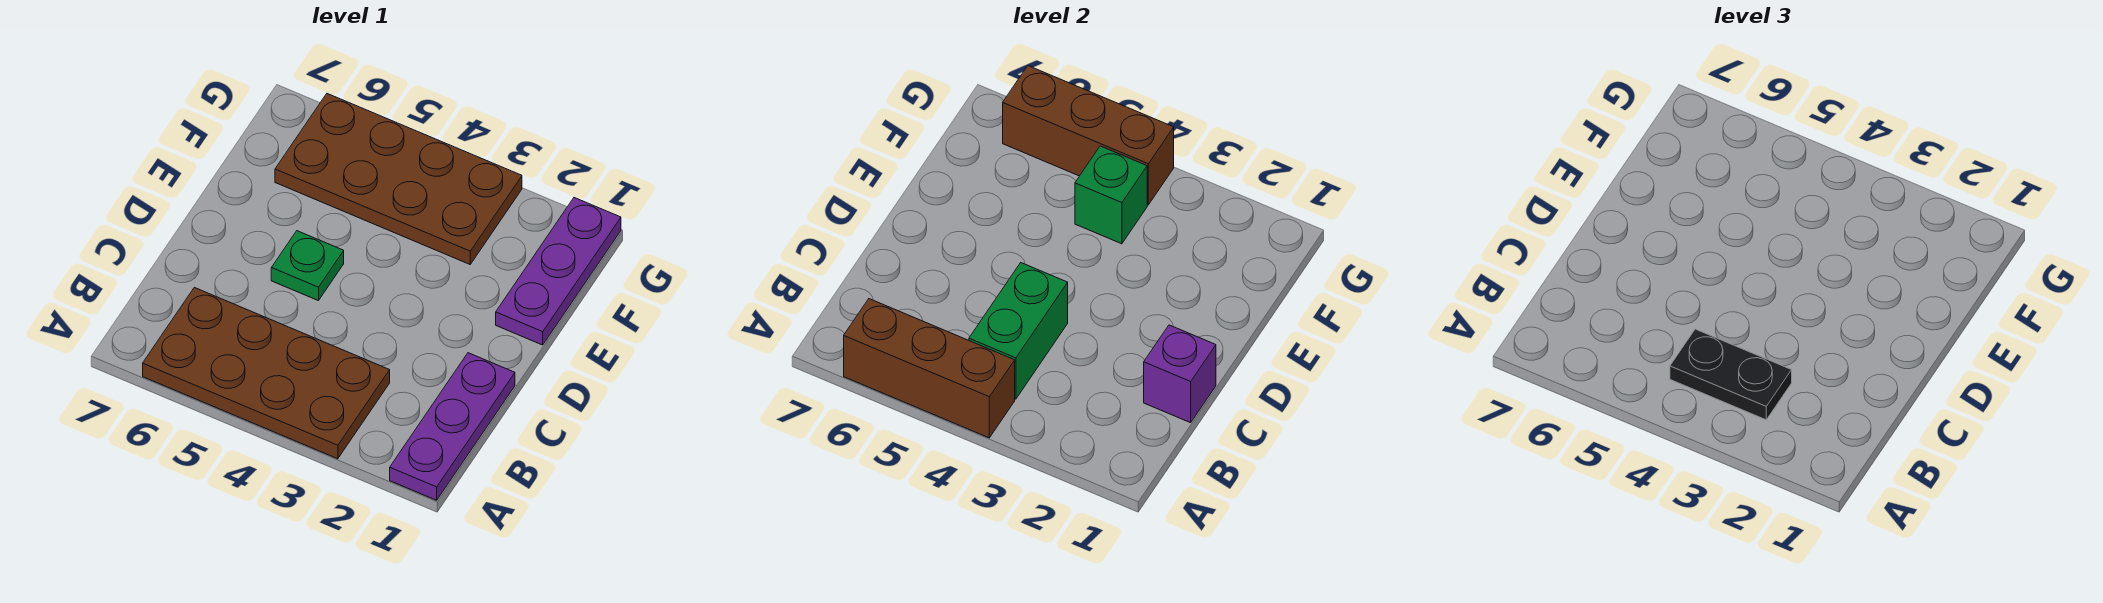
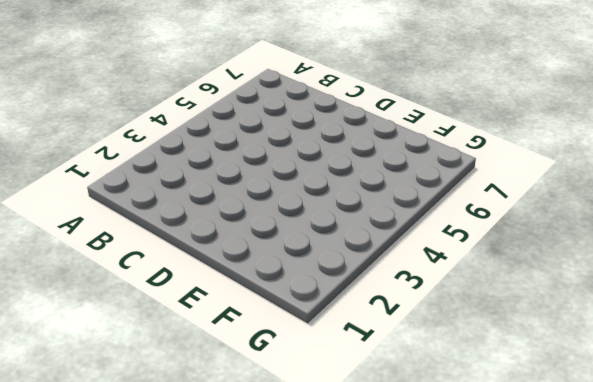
none -> purple plate A1:C1 level 1
none -> brown plate A3:B6 level 1

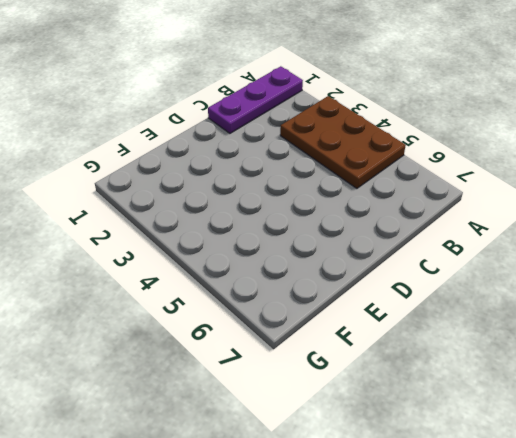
brown plate A3:B5 level 1 -> brown plate A3:B6 level 1
none -> green plate D5 level 1
none -> purple plate E1:G1 level 1

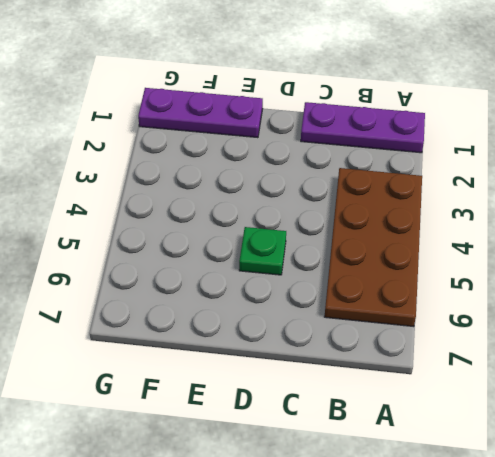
none -> brown plate F3:G6 level 1
none -> brown brick A4:A6 level 2

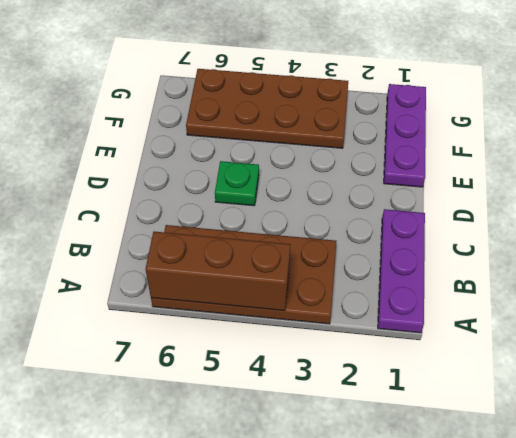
none -> green brick B4:C4 level 2
none -> purple brick C1 level 2

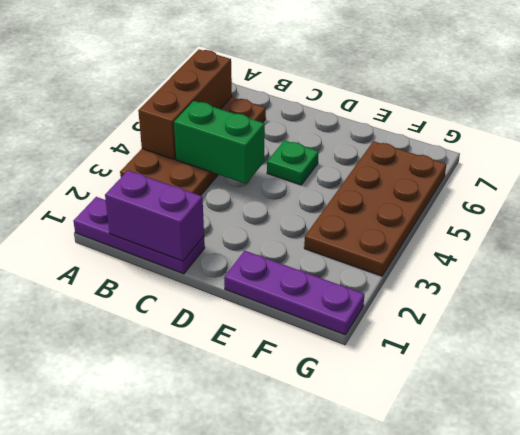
purple brick B1:C1 level 2 -> purple brick C1 level 2
none -> green brick F4 level 2
none -> brown brick G4:G6 level 2

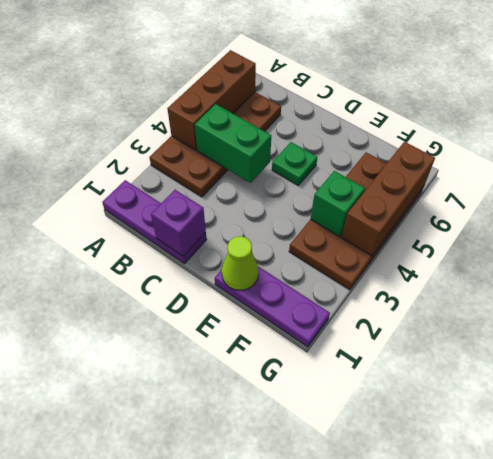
lime cone E1 level 2 -> none
none -> black plate B3:B4 level 3

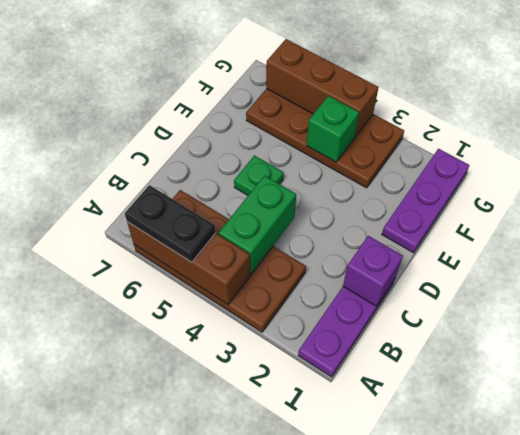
black plate A5:A6 level 3 -> black plate B3:B4 level 3

